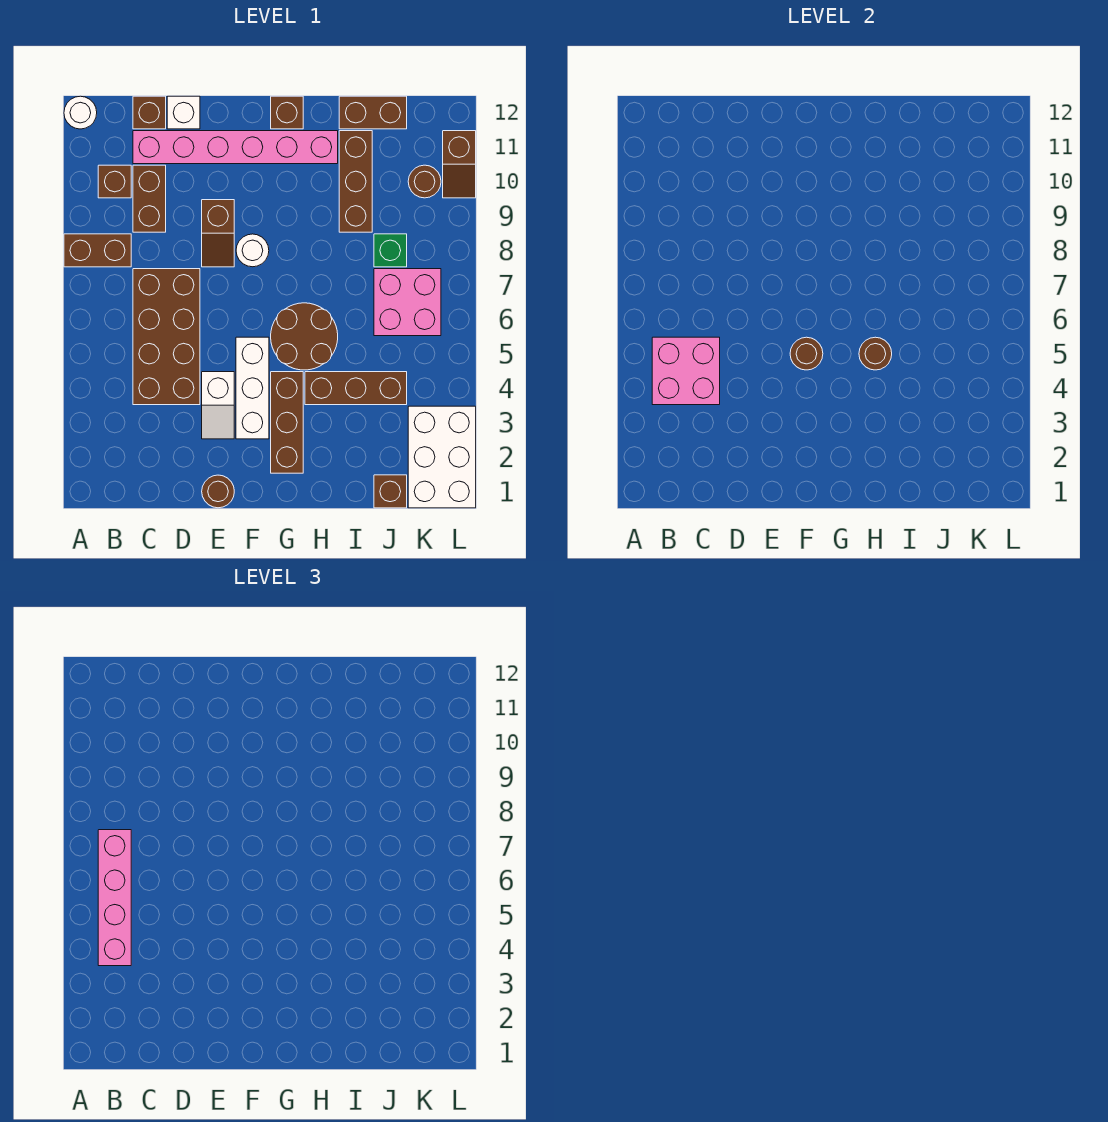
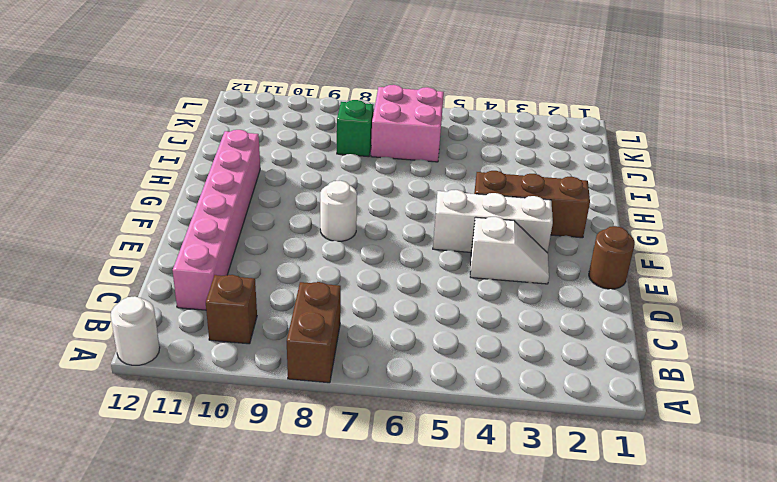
none -> brown brick C4:D7 level 1
none -> brown brick C9:C10 level 1
none -> brown brick C12 level 1

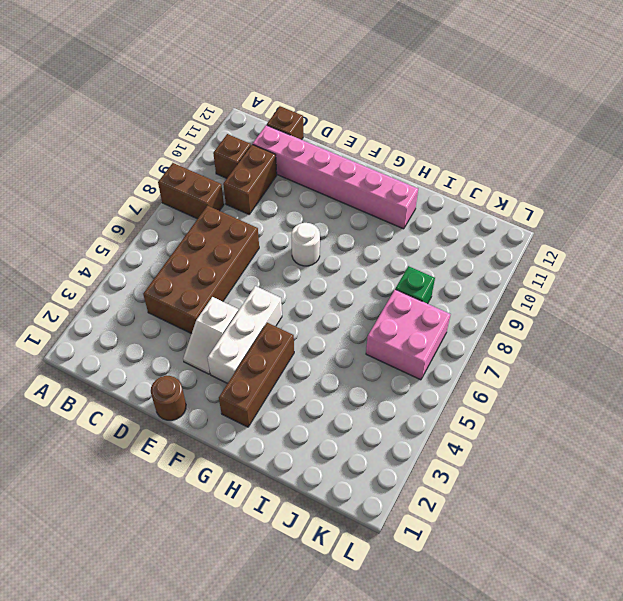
none -> white round brick A12 level 1
none -> white brick D12 level 1
none -> brown slope E8:E9 level 1 top 9

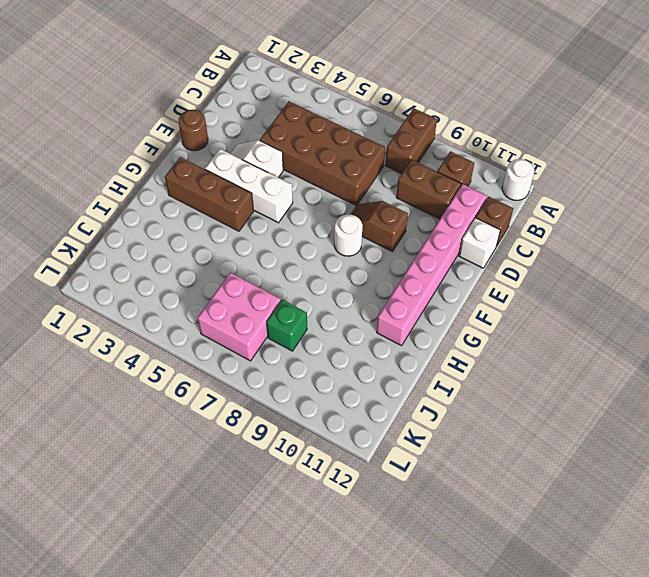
none -> brown round brick G5:H6 level 1
none -> brown brick G12 level 1
none -> brown brick H4:J4 level 1

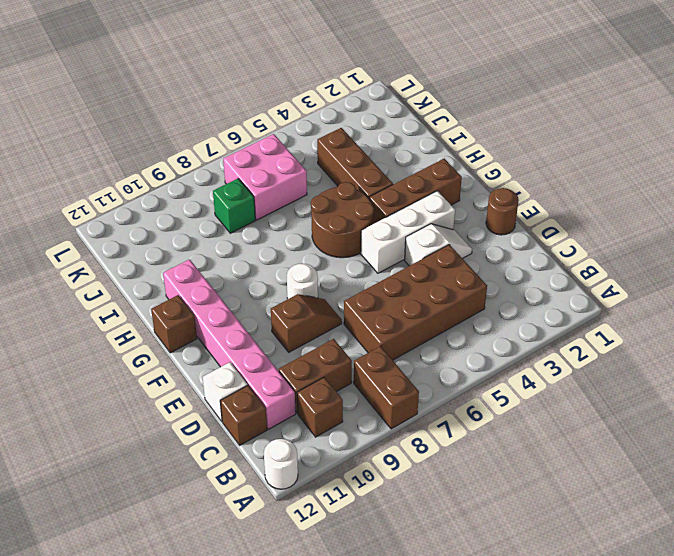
none -> brown brick I9:I11 level 1
none -> brown brick I12:J12 level 1
none -> brown brick J1 level 1

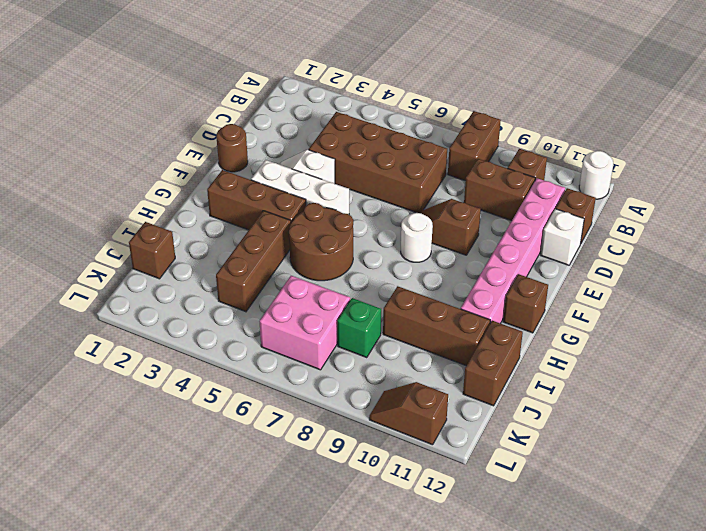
none -> white brick K1:L3 level 1
none -> brown round brick K10 level 1
none -> pink brick B4:C5 level 2

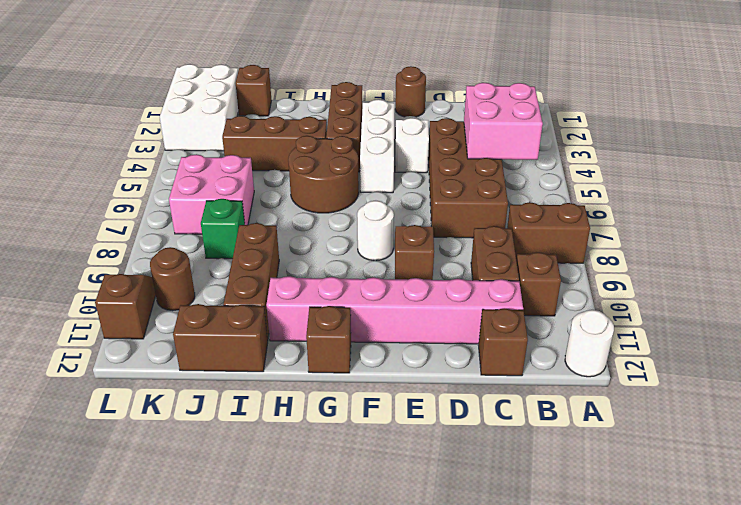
none -> white brick D12 level 1
none -> brown round brick F5 level 2
none -> brown round brick H5 level 2

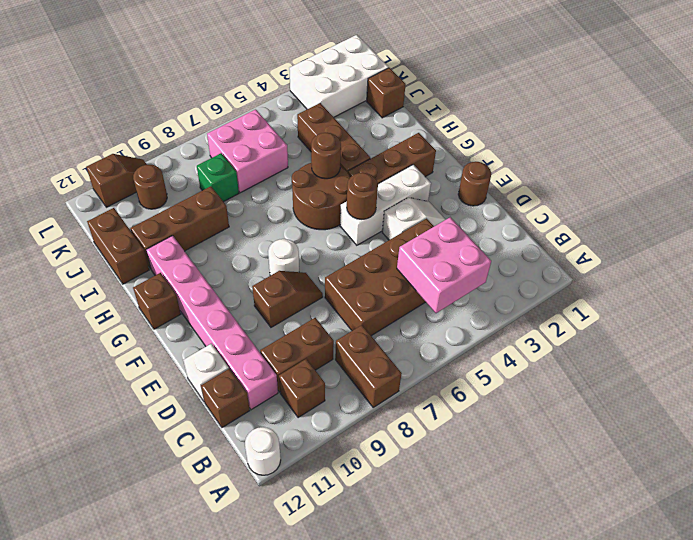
none -> pink brick B4:B7 level 3

